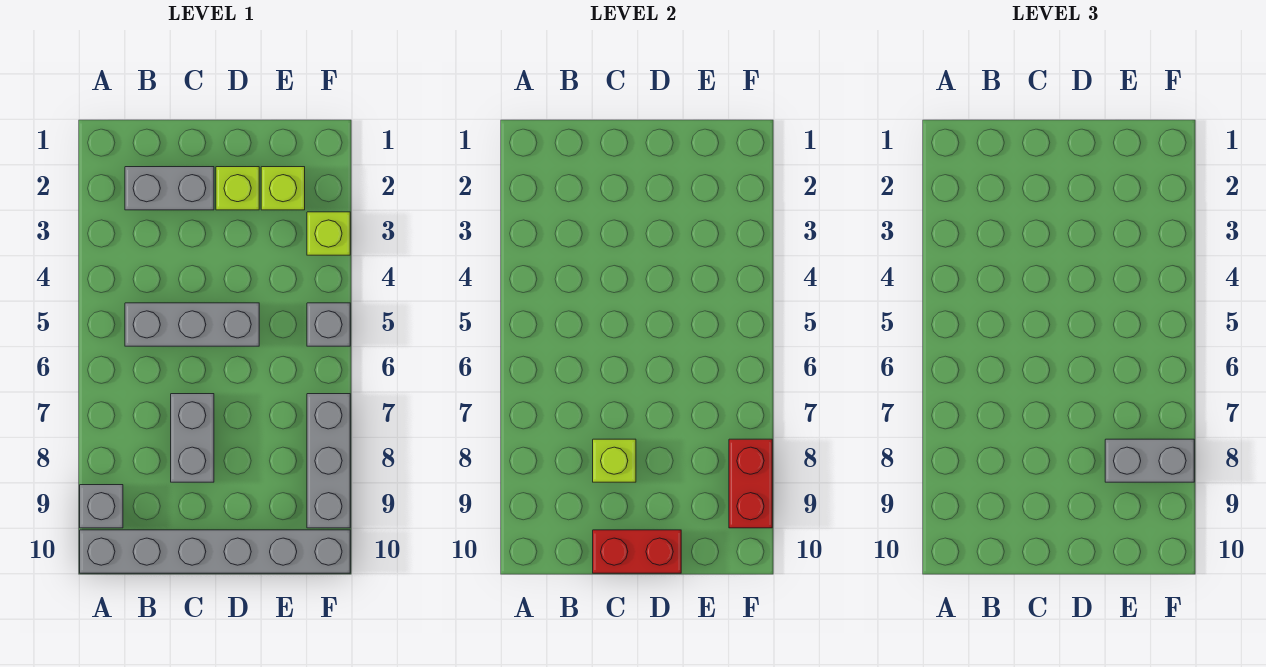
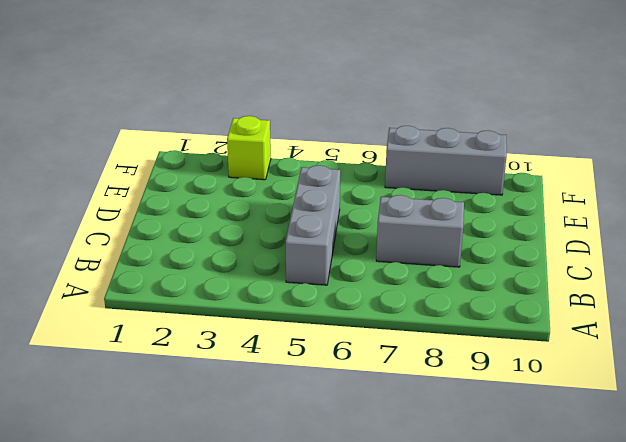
none -> grey brick A9 level 1
none -> grey brick A10:F10 level 1
none -> grey brick B2:C2 level 1

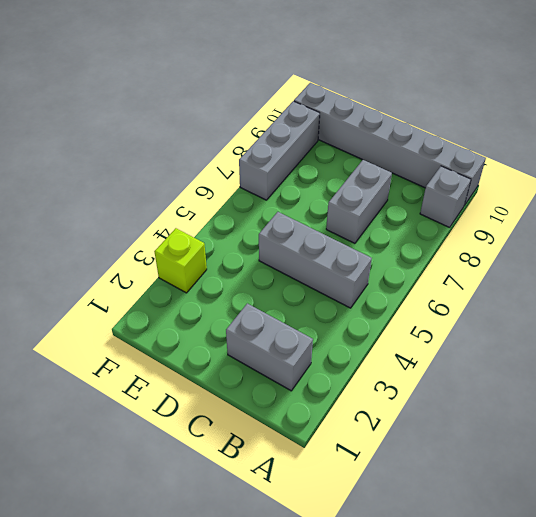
none -> lime brick D2 level 1
none -> lime brick E2 level 1
none -> grey brick F5 level 1

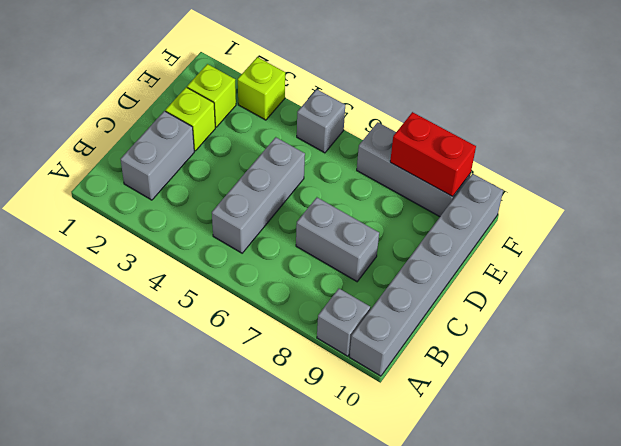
none -> lime brick C8 level 2
none -> red brick C10:D10 level 2
none -> grey brick E8:F8 level 3

